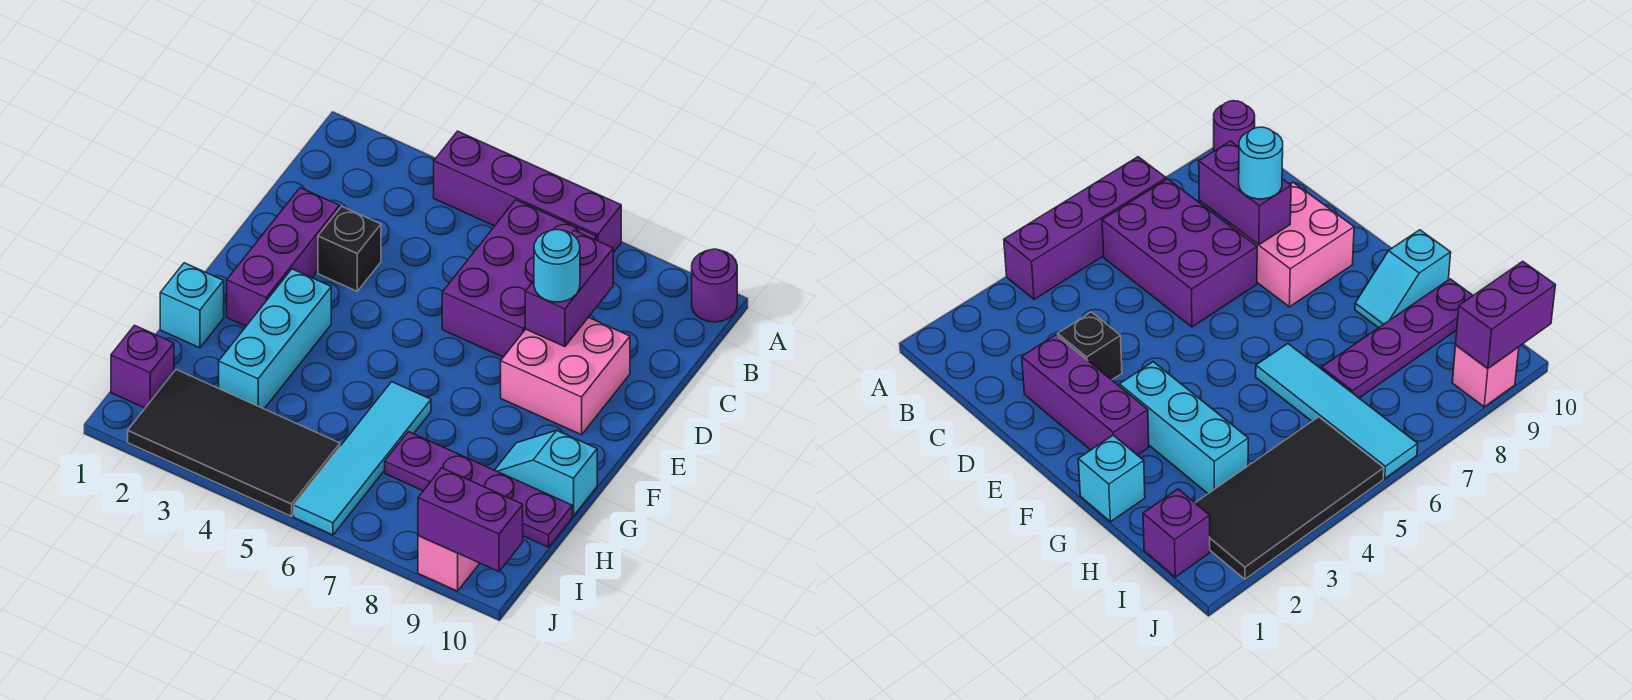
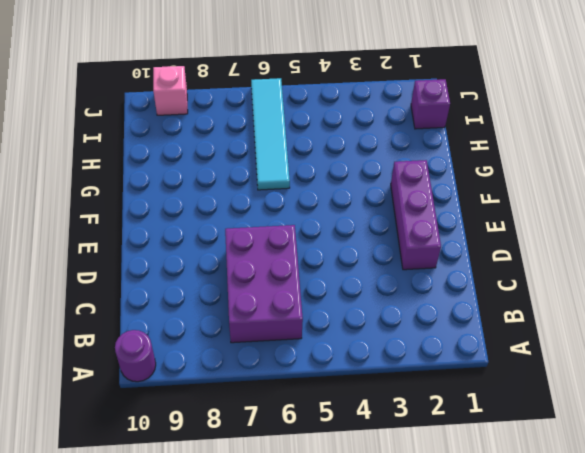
none -> purple brick A4:A7 level 1
none -> black brick D3 level 1
none -> pink brick D8:E9 level 1

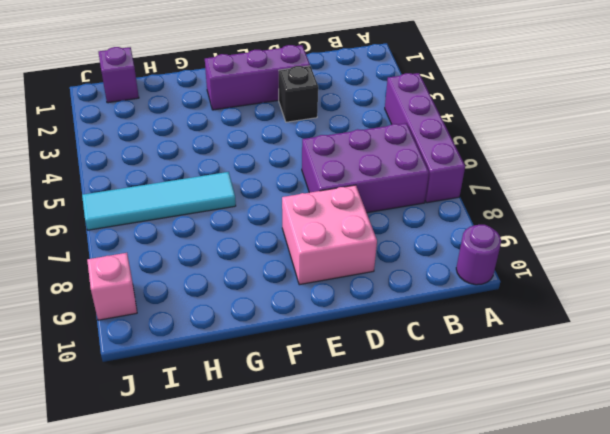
none -> cyan brick F3:H3 level 1
none -> cyan brick G1 level 1
none -> cyan slope G9:G10 level 1 top 10

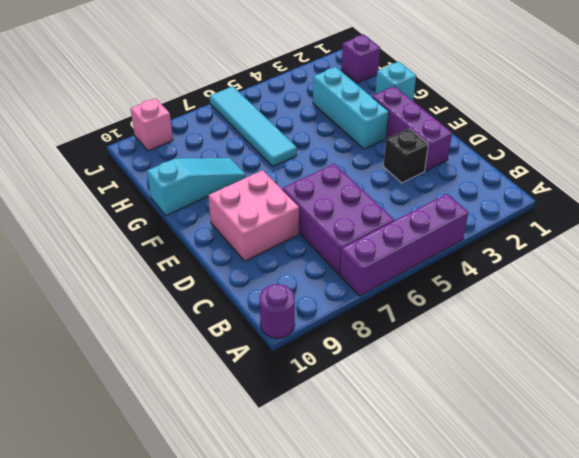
cyan slope G8:G10 level 1 top 10 -> cyan slope G9:G10 level 1 top 10
none -> purple plate H7:H10 level 1
none -> black tile I2:J5 level 1
none -> purple brick C8:D8 level 2

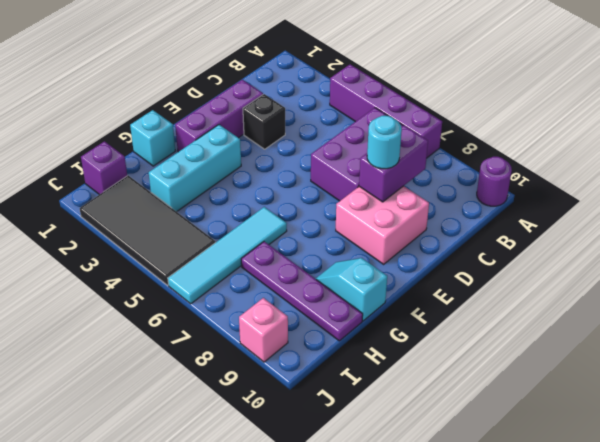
none -> purple brick J9:J10 level 2

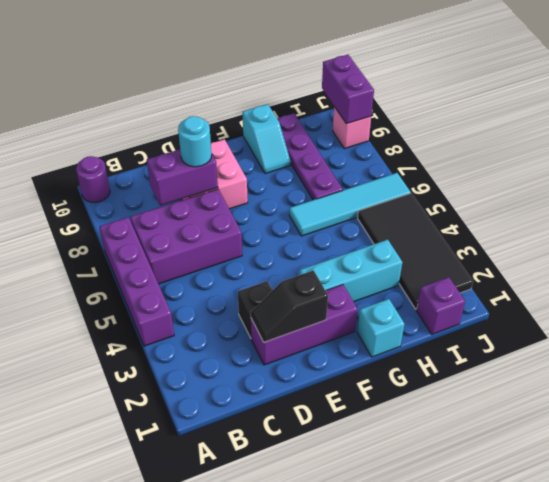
black slope D2:E2 level 2 top E -> none

